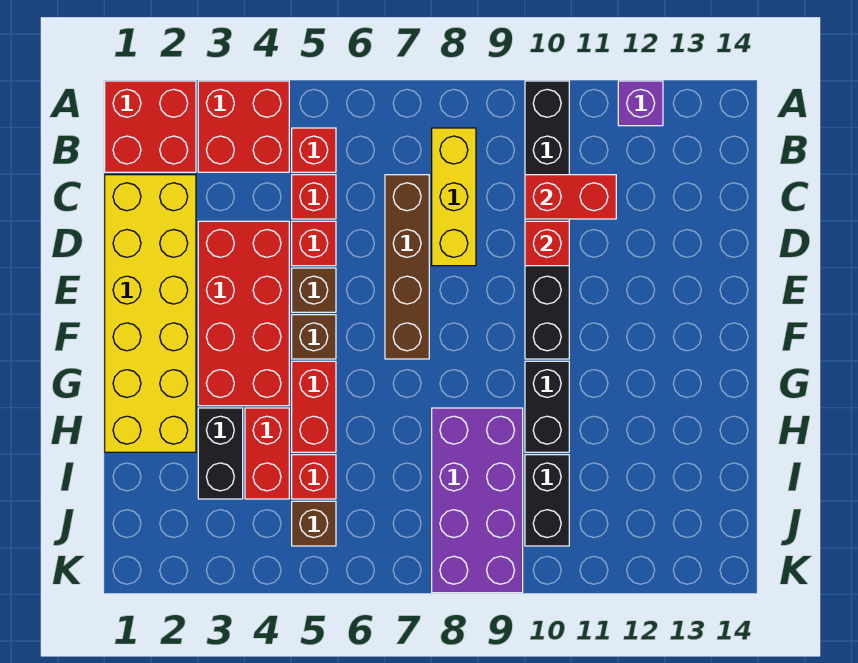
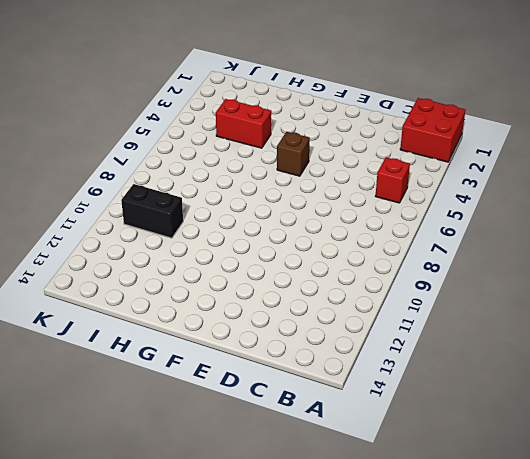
none -> red brick A3:B4 level 1
none -> black brick A10:F10 level 1
none -> purple brick A12 level 1

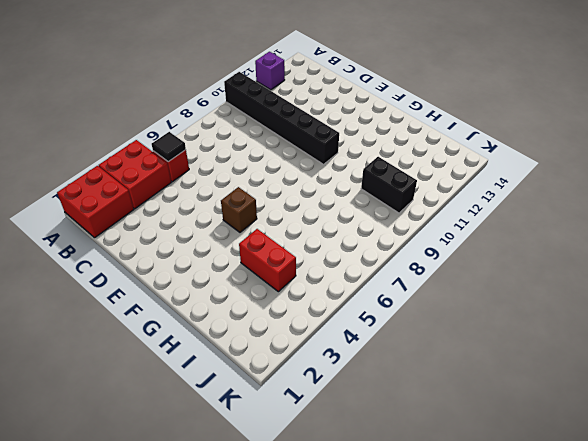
black tile B5 level 2 -> none
none -> yellow brick B8:D8 level 1
none -> yellow brick C1:H2 level 1
none -> red brick C5 level 1

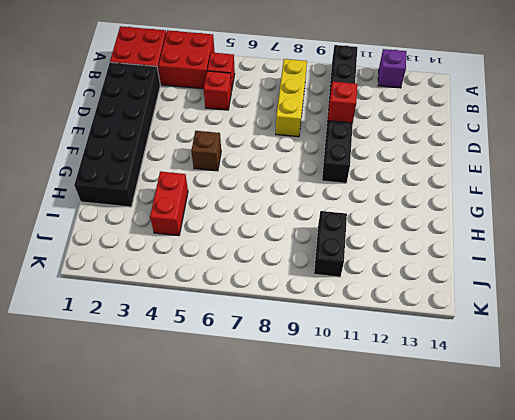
black brick C1:H2 level 1 -> yellow brick C1:H2 level 1
none -> brown brick C7:F7 level 1
none -> red brick D3:G4 level 1
none -> red brick D5 level 1

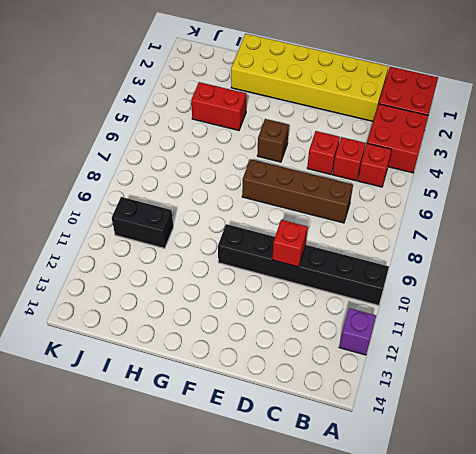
none -> yellow brick B8:D8 level 1
none -> red brick D3:G4 level 1
none -> brown brick E5 level 1

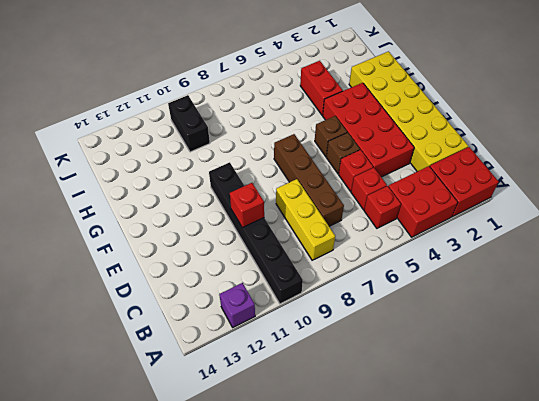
none -> red brick G5:H5 level 1
none -> black brick G10:H10 level 1
none -> black brick H3:I3 level 1

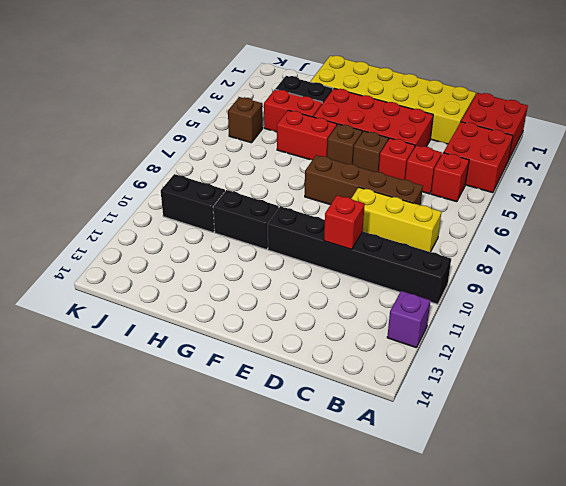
none -> purple brick H8:K9 level 1
none -> red brick I5 level 1
none -> red brick C10:C11 level 2

